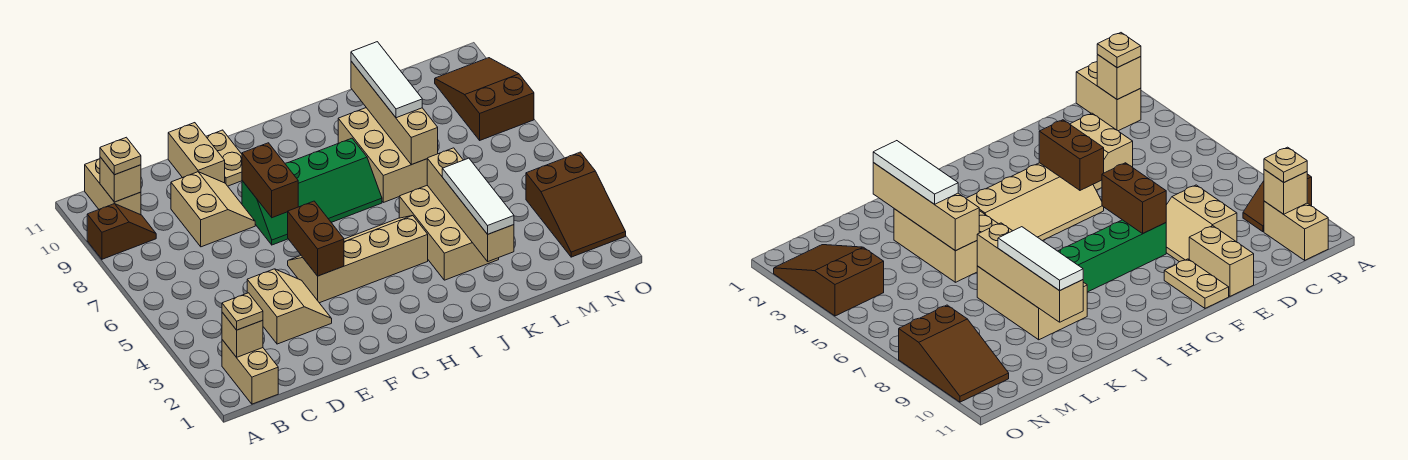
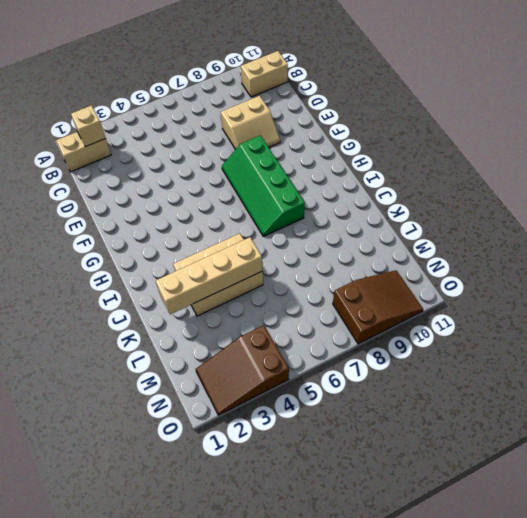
none -> brown slope A9:B9 level 1 top A
none -> tan slope D3:E4 level 1 top D
none -> tan brick E10:E11 level 1

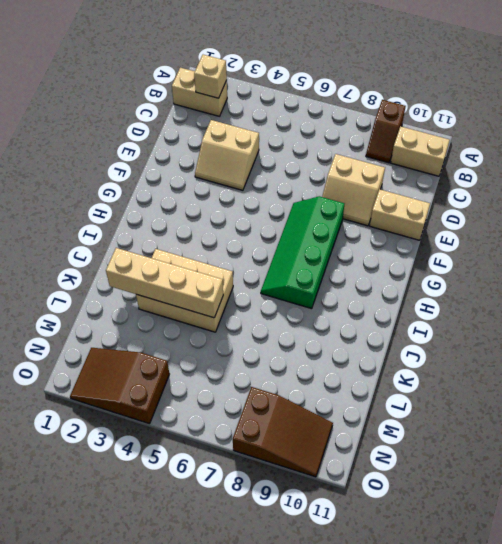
none -> tan slope F4:I5 level 1 top 4
none -> tan plate F10:F11 level 1
none -> tan brick J7:K9 level 1

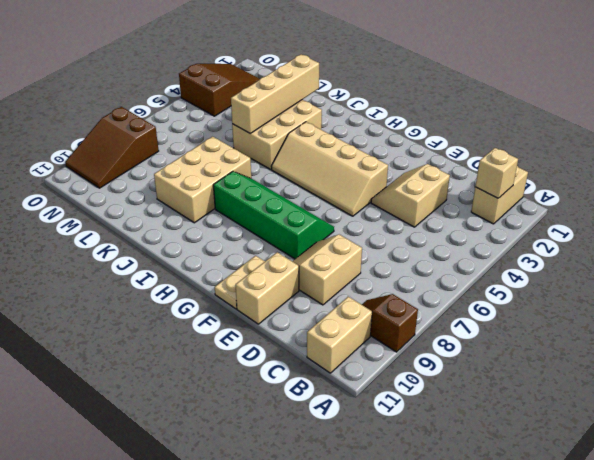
none -> tan brick B10 level 2
none -> brown brick F4:F5 level 2
none -> brown brick F7:F8 level 2

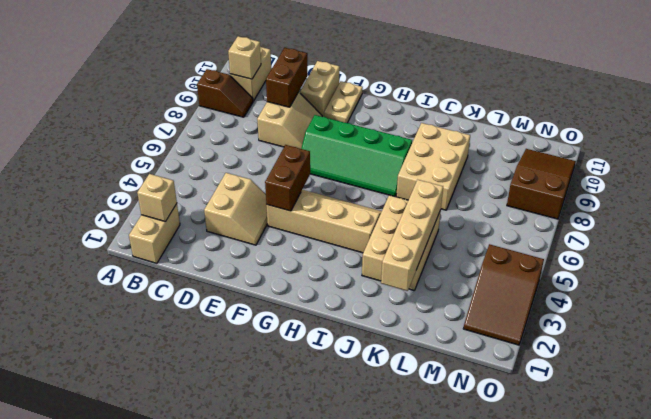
brown brick D9:D10 level 2 -> brown brick F7:F8 level 2
none -> tan brick K7:K10 level 2
none -> tan plate B2 level 3
none -> tan plate B10 level 3

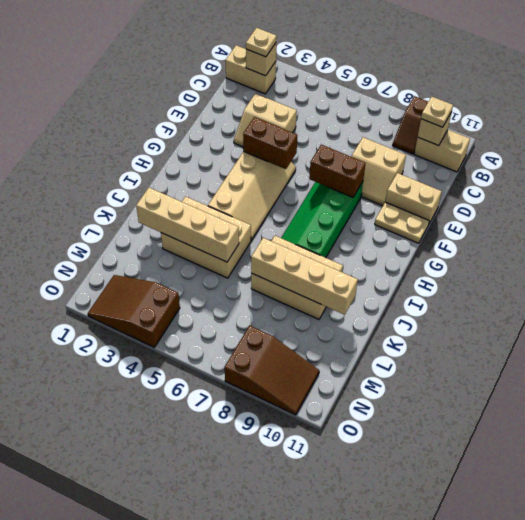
none -> white tile K2:K4 level 3
none -> white tile K8:K10 level 3

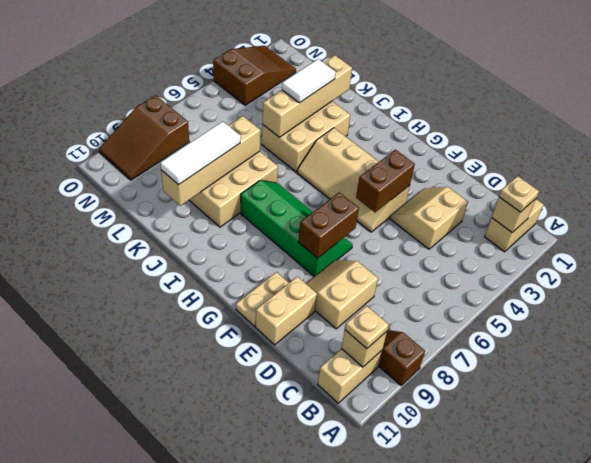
white tile K3:K4 level 3 -> white tile K2:K4 level 3

